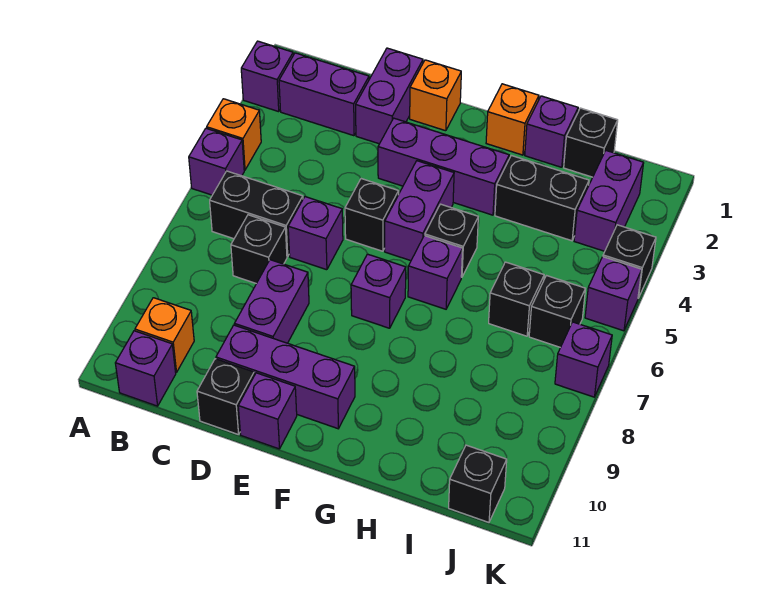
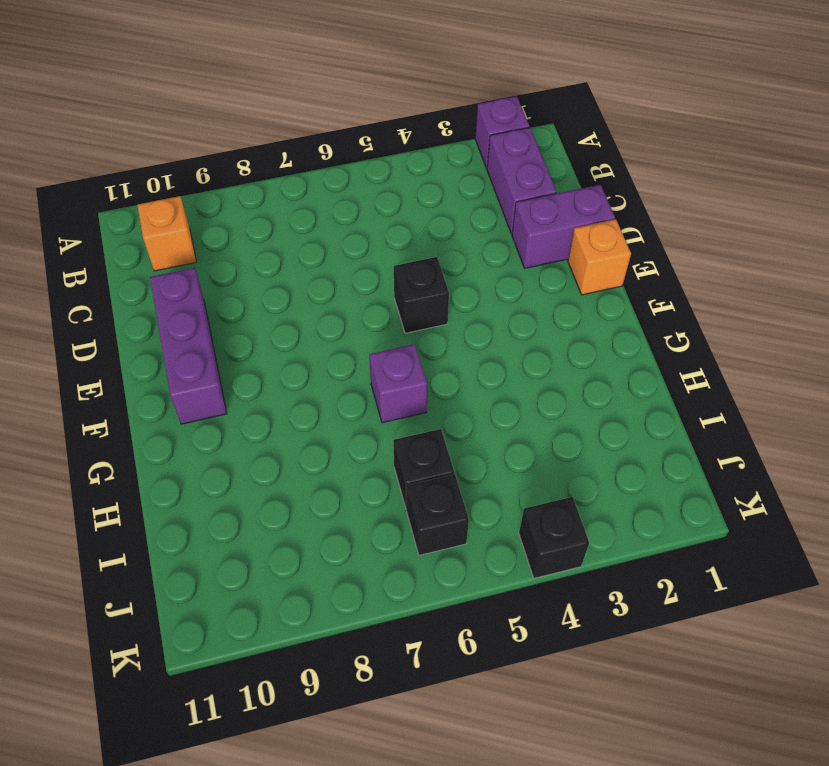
none -> orange brick A4 level 1
none -> purple brick A5 level 1
none -> black brick B6:C6 level 1
none -> purple brick B11 level 1

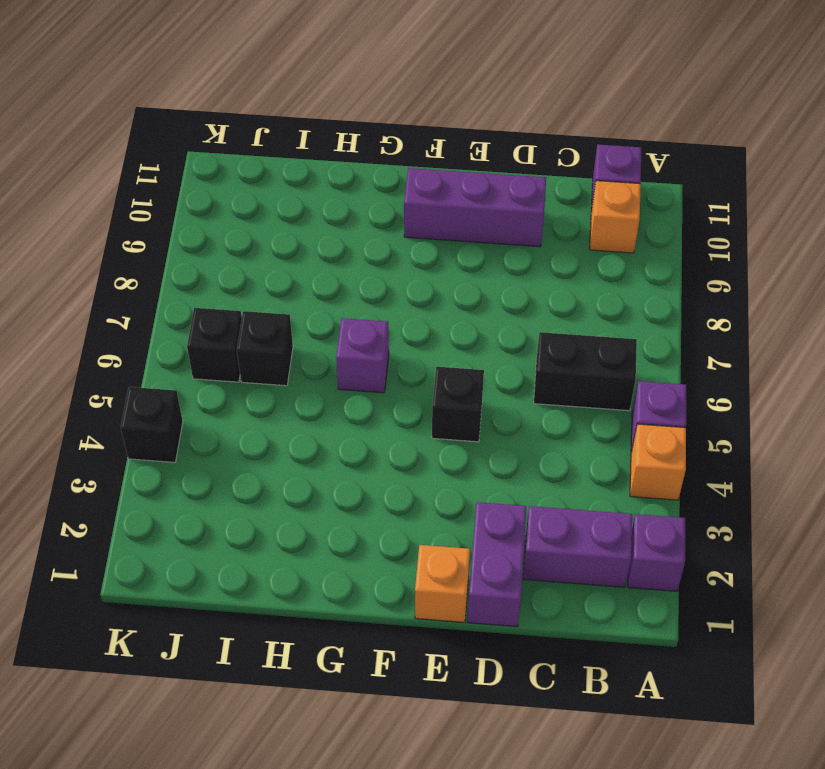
none -> black brick C7 level 1
none -> purple brick D6 level 1
none -> purple brick D8:D9 level 1
none -> black brick D11 level 1

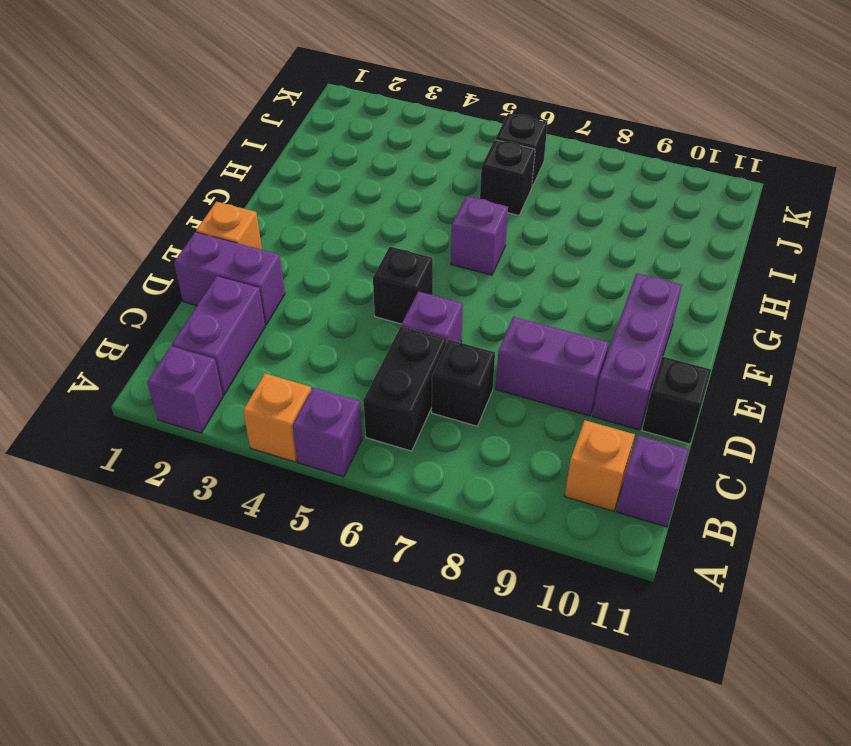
none -> purple brick E3:G3 level 1
none -> purple brick E11 level 1
none -> purple brick F4:F5 level 1
none -> purple brick F7 level 1

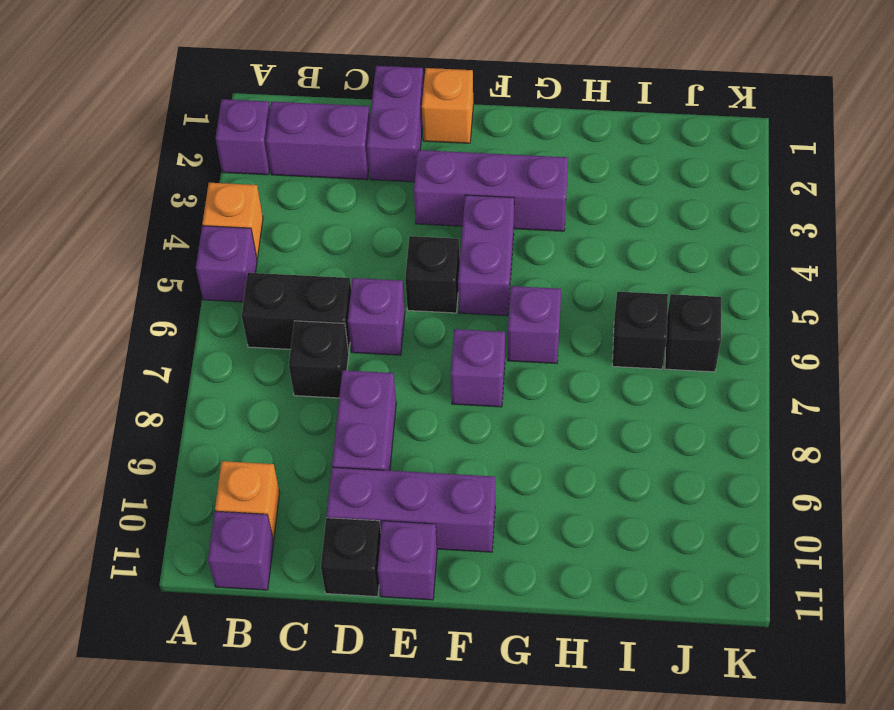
none -> orange brick G1 level 1
none -> black brick G5 level 1
none -> purple brick H1 level 1
none -> black brick H3:I3 level 1

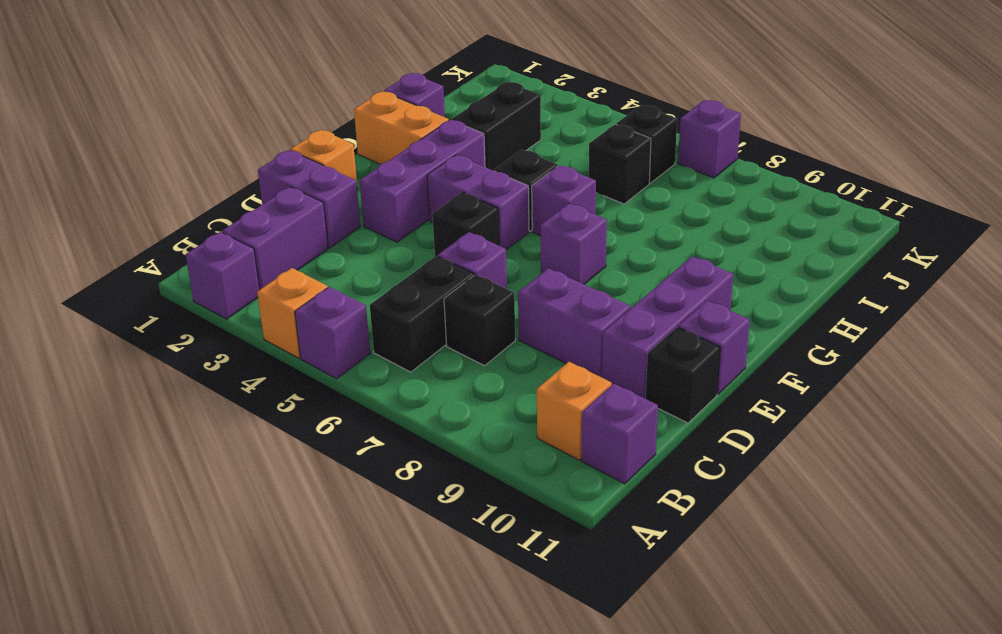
orange brick G1:G2 level 1 -> orange brick G1 level 1
none -> black brick I1 level 1
none -> purple brick J2:J3 level 1
none -> black brick J11 level 1
none -> black brick K4 level 1

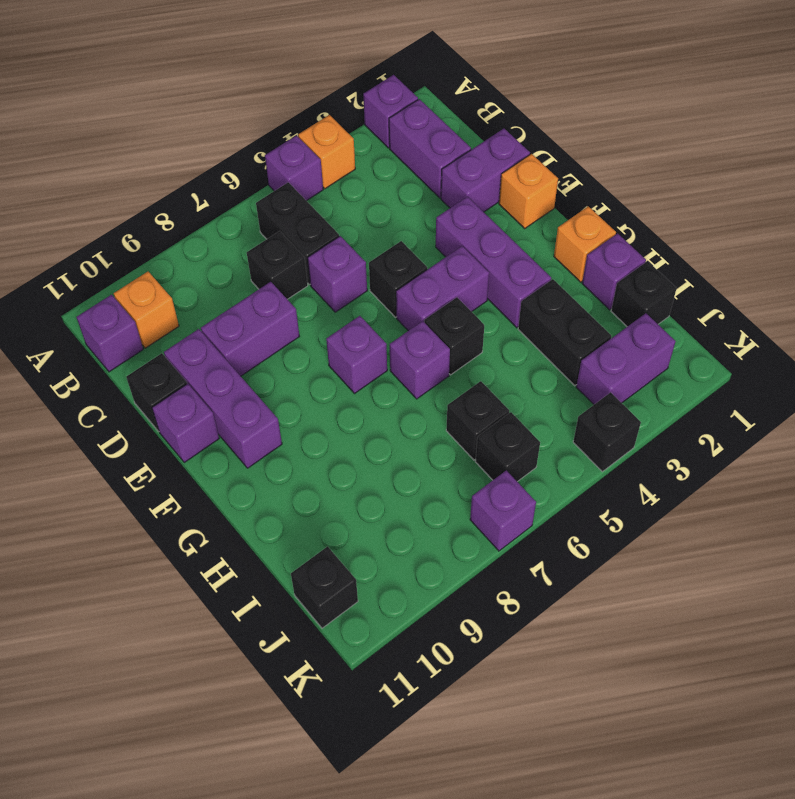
none -> purple brick K5 level 1

